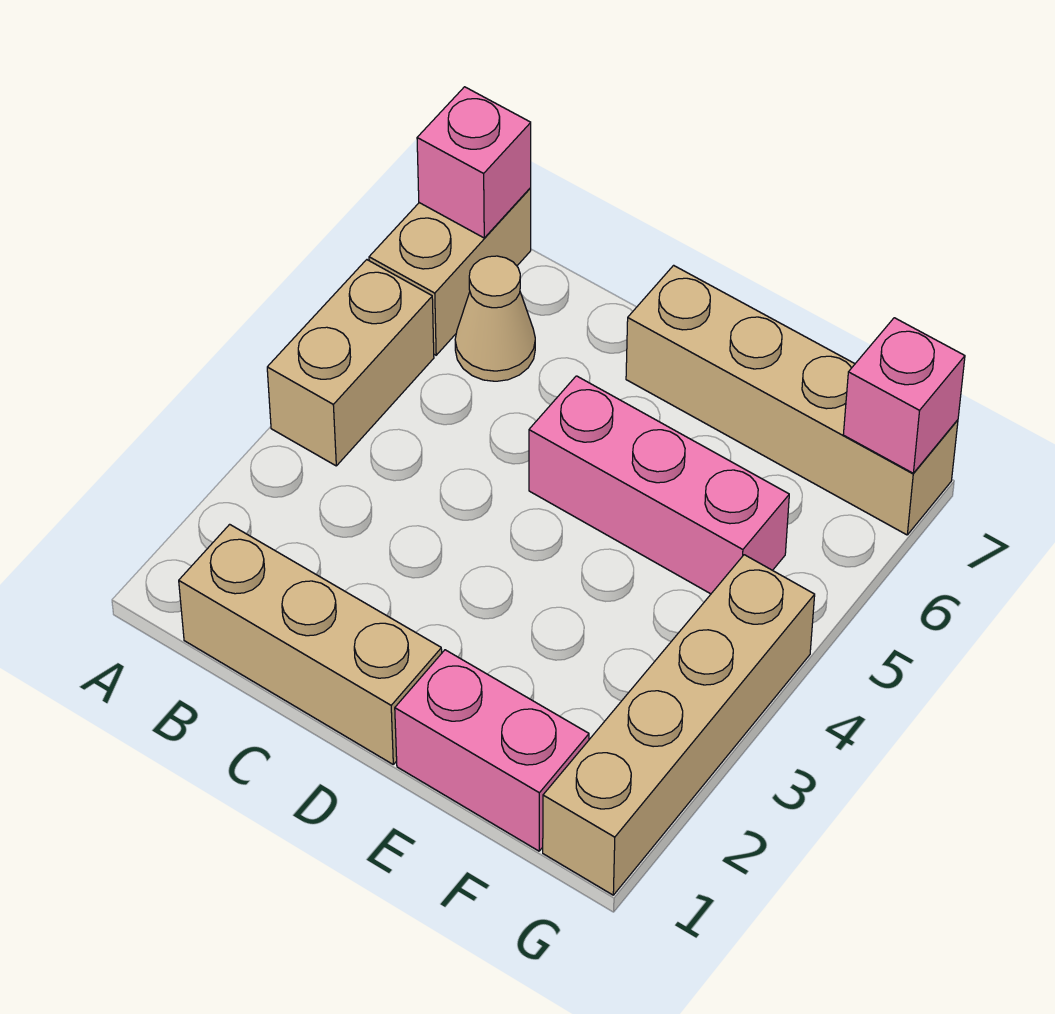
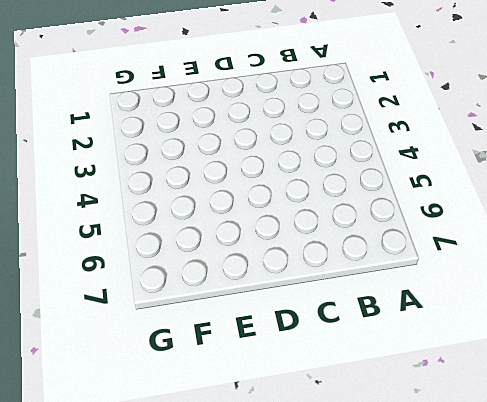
none -> tan brick A4:A5 level 1
none -> tan brick A6:A7 level 1

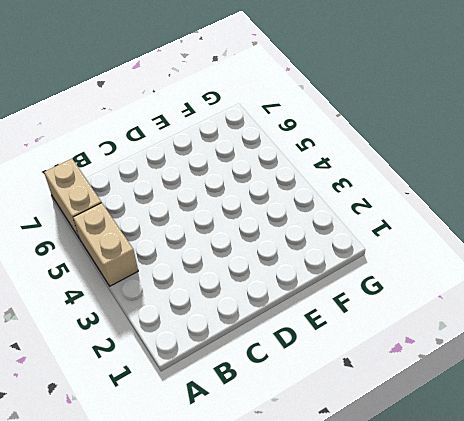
none -> tan brick B1:D1 level 1
none -> tan cone B6 level 1

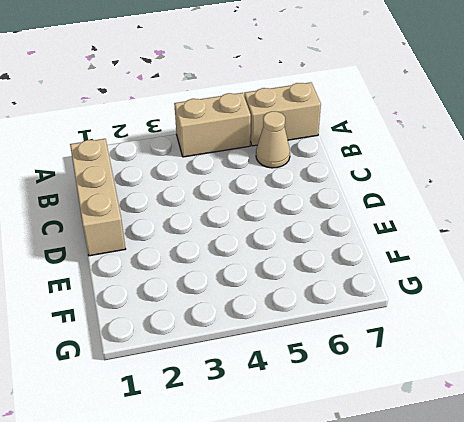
none -> pink brick D5:F5 level 1
none -> tan brick D7:G7 level 1

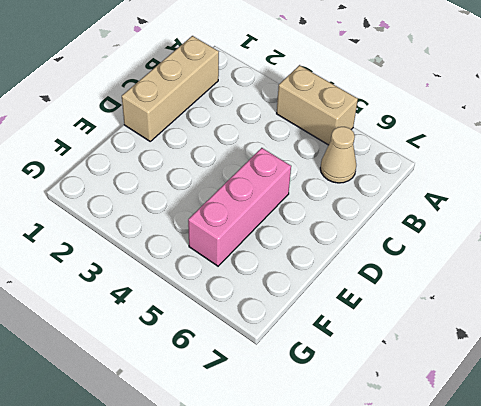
none -> tan brick A6:A7 level 1
none -> tan brick D7:G7 level 1

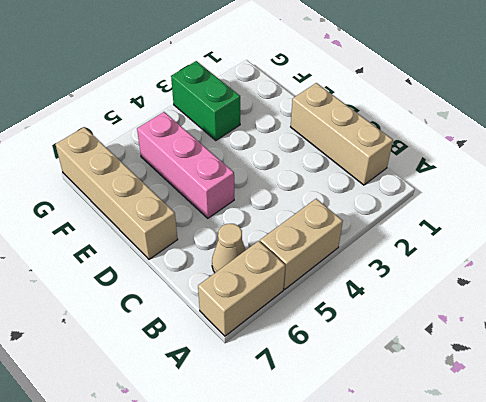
green brick F3:G3 level 1 -> tan brick G1:G4 level 1
none -> pink brick E1:F1 level 1
none -> pink brick A7 level 2

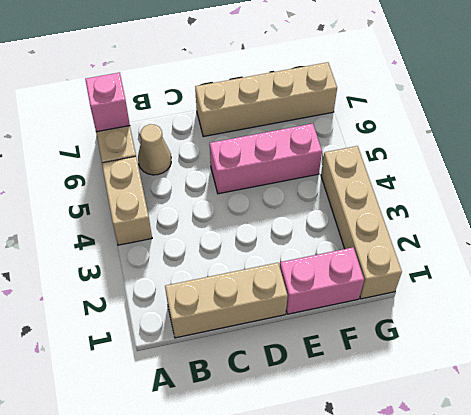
none -> pink brick G7 level 2

